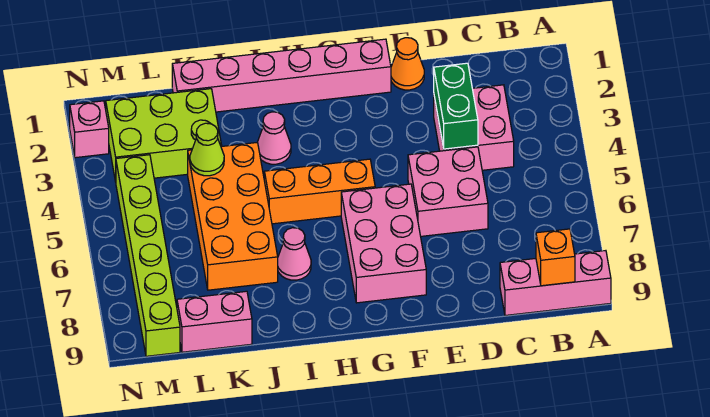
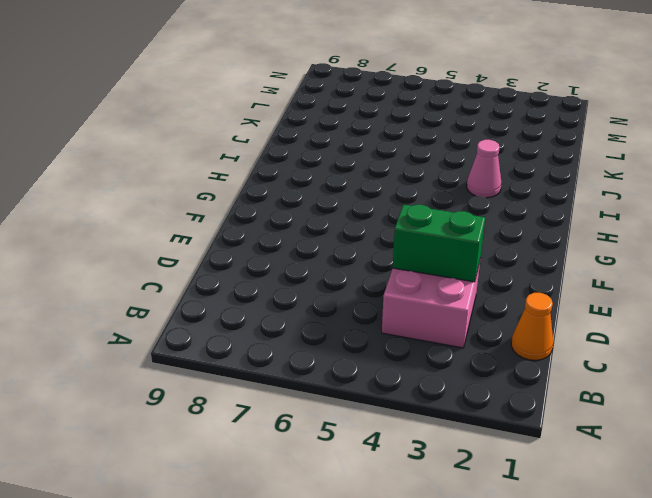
orange cone C1 level 1 -> orange cone E1 level 1
none -> pink brick A9:C9 level 1
none -> pink brick D5:E6 level 1
none -> pink brick F1:K1 level 1

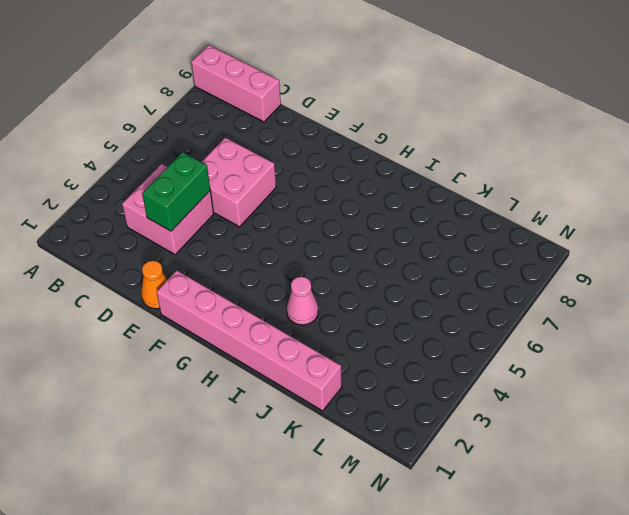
none -> pink brick F6:G8 level 1
none -> orange brick G5:I5 level 1
none -> pink cone I7 level 1

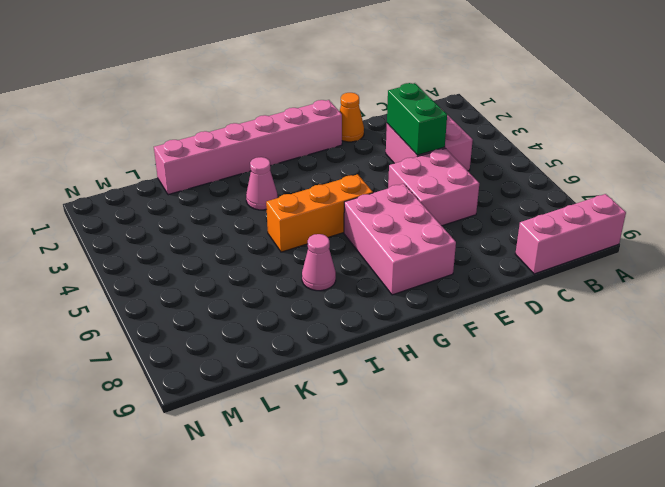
none -> orange brick J4:K7 level 1
none -> lime brick K2:M3 level 1
none -> pink brick K9:L9 level 1

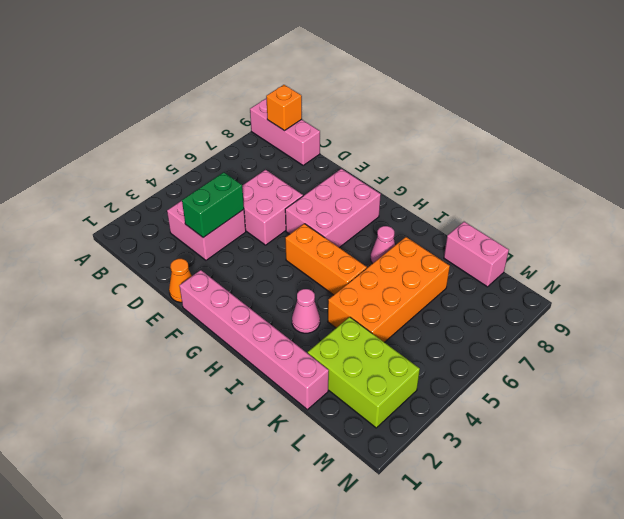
none -> lime brick M4:M9 level 1
none -> pink brick N2 level 1
none -> lime cone K4 level 2

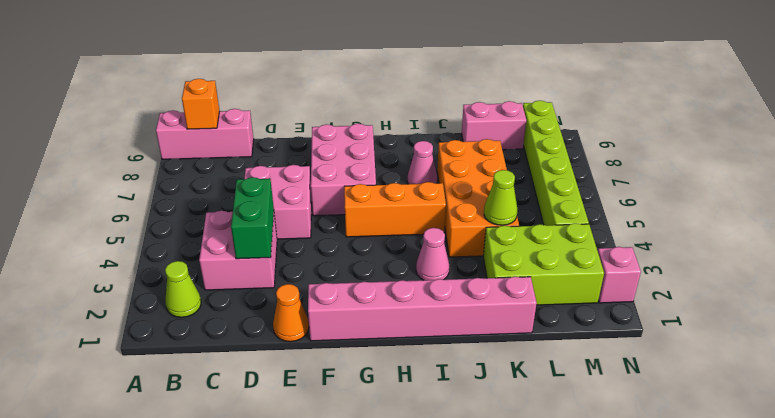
lime cone B2 level 1 -> none

